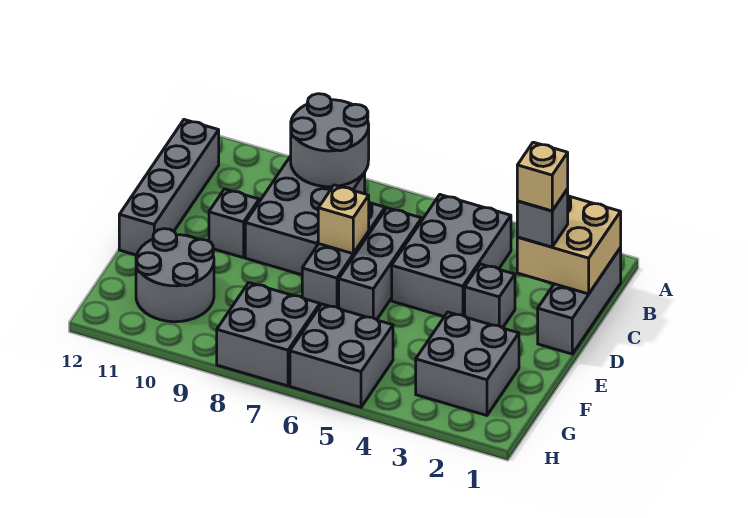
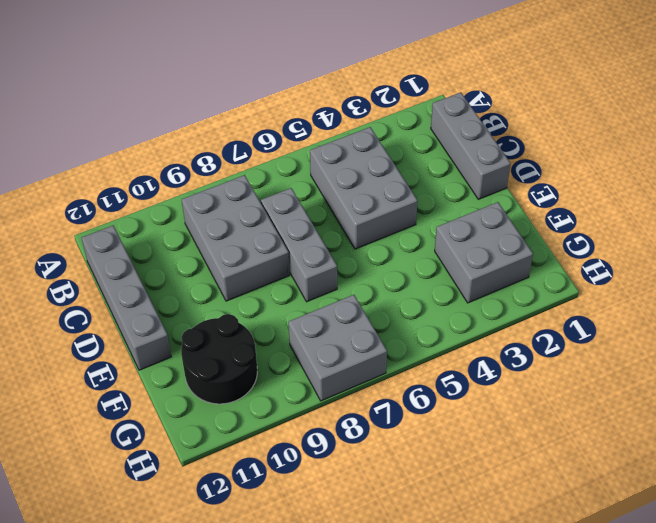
black round brick F10:G11 level 1 -> grey round brick F10:G11 level 1
none -> grey brick C6:E6 level 1
none -> grey brick D3 level 1
none -> grey brick D10 level 1

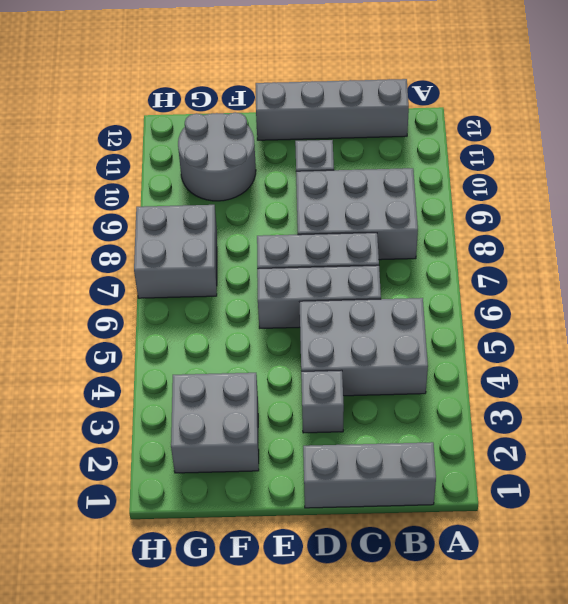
none -> grey brick G5:H6 level 1
none -> grey round brick A8:B9 level 2
none -> tan brick B1:C2 level 2

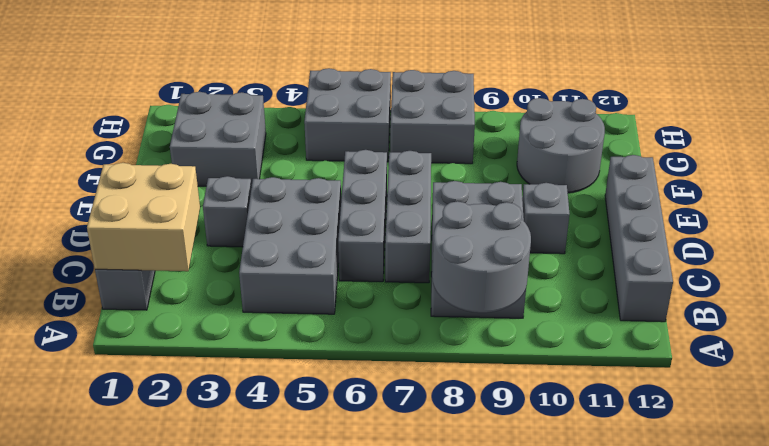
none -> tan brick D7 level 2
none -> grey brick C2 level 3
none -> tan brick C2 level 4

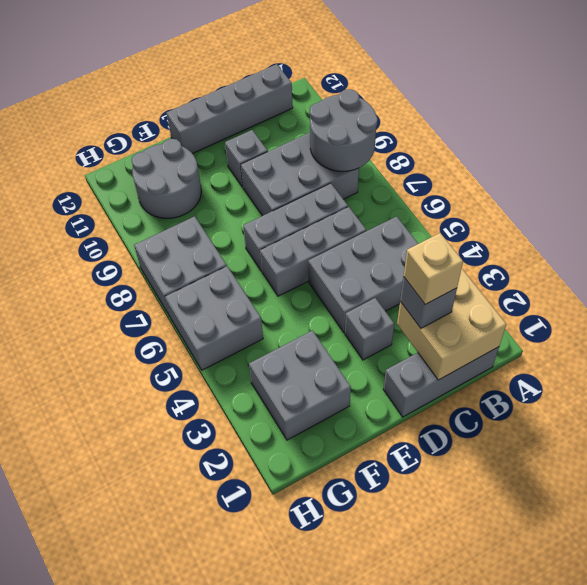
none -> tan brick D7 level 2

